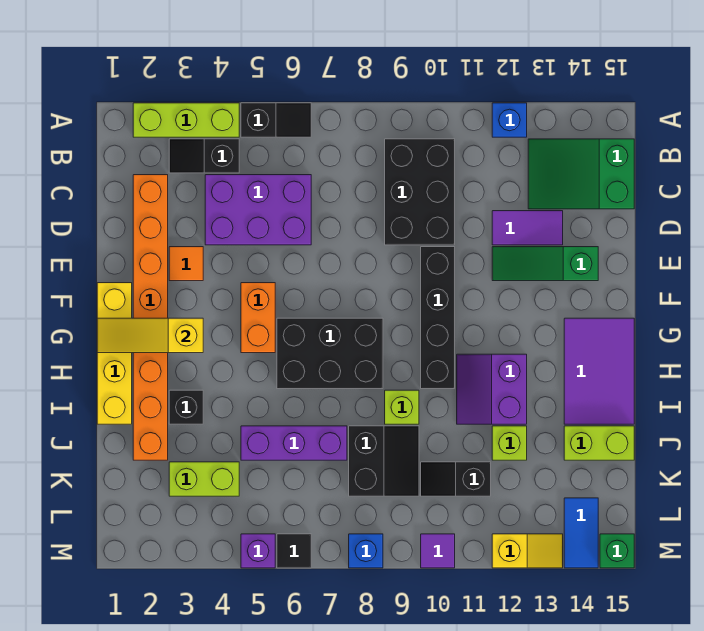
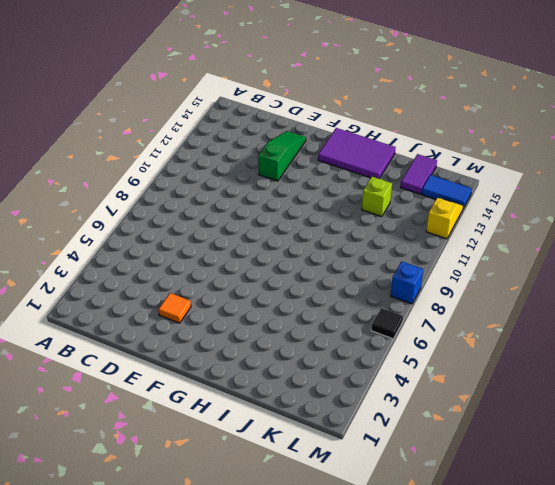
green slope E12:E14 level 1 top 12 -> green slope E12:E14 level 1 top 14
purple tile K14:K15 level 1 -> purple tile D12:D13 level 1
none -> lime brick A2:A4 level 1
none -> black slope A5:A6 level 1 top 5
none -> blue brick A12 level 1
none -> black slope B3:B4 level 1 top 4

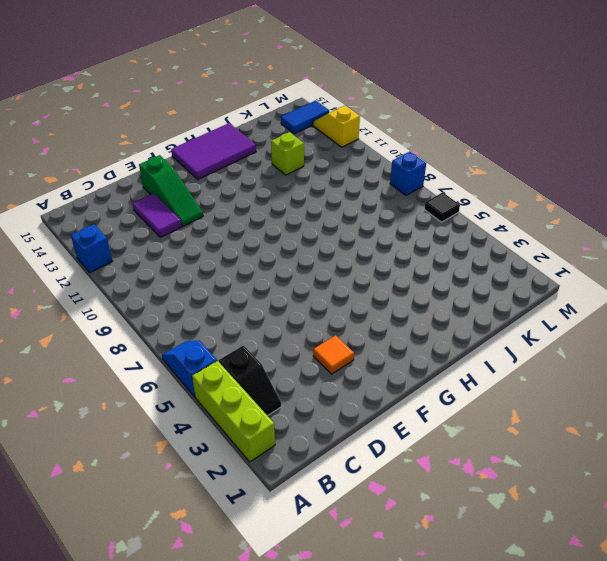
blue slope A5:A6 level 1 top 5 -> black slope A5:A6 level 1 top 5
none -> black brick B9:D10 level 1
none -> green slope B13:C15 level 1 top 15
none -> orange brick C2:J2 level 1
none -> purple brick C4:D6 level 1

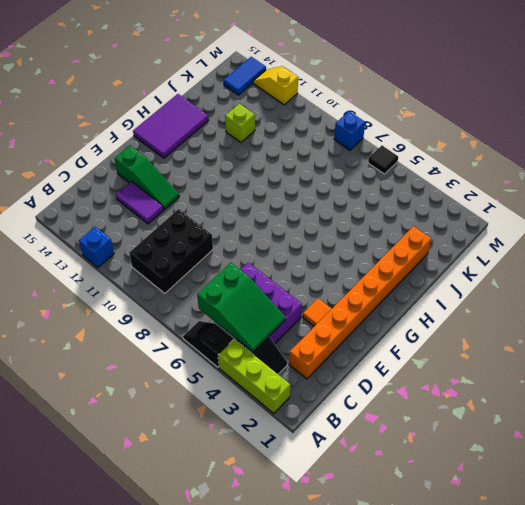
green slope B4:C6 level 2 top 6 -> green slope B13:C15 level 1 top 15
none -> black brick E10:H10 level 1
none -> yellow brick F1:I1 level 1
none -> orange brick F5:G5 level 1
none -> black brick G6:H8 level 1

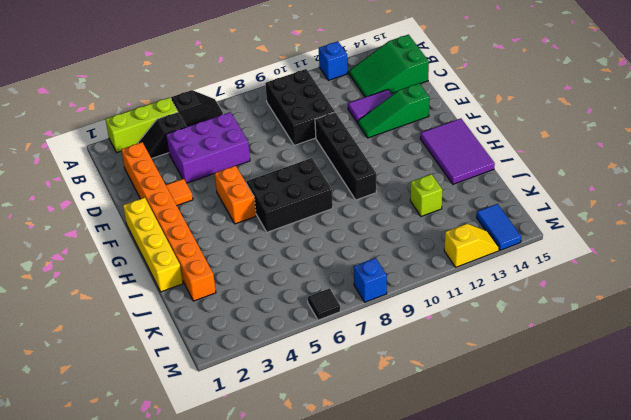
none -> purple slope H11:I12 level 1 top 12
none -> black brick I3 level 1
none -> lime brick I9 level 1
none -> purple brick J5:J7 level 1

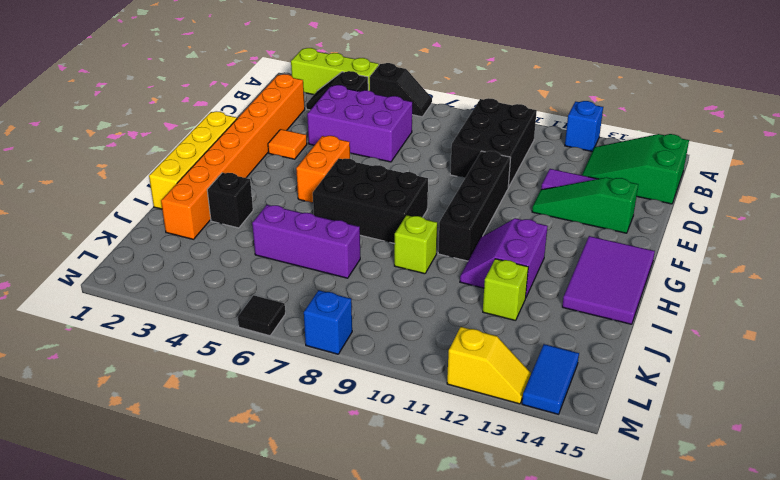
none -> black slope J8:K9 level 1 top 8
none -> lime brick J14:J15 level 1
none -> lime brick K3:K4 level 1
none -> black slope K10:K11 level 1 top 11

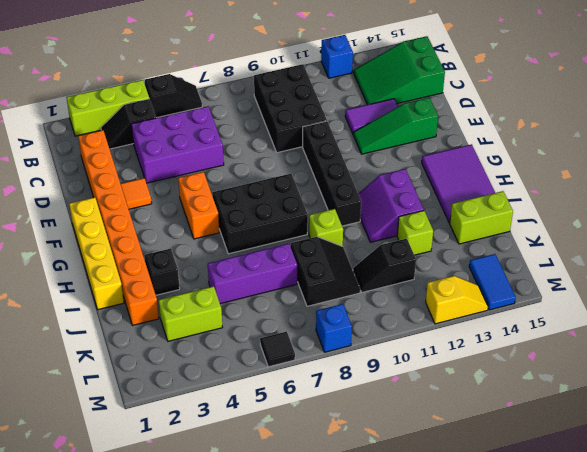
none -> purple brick M5 level 1
none -> purple tile M10 level 1
none -> green brick M15 level 1
none -> yellow slope G1:G3 level 2 top 3

